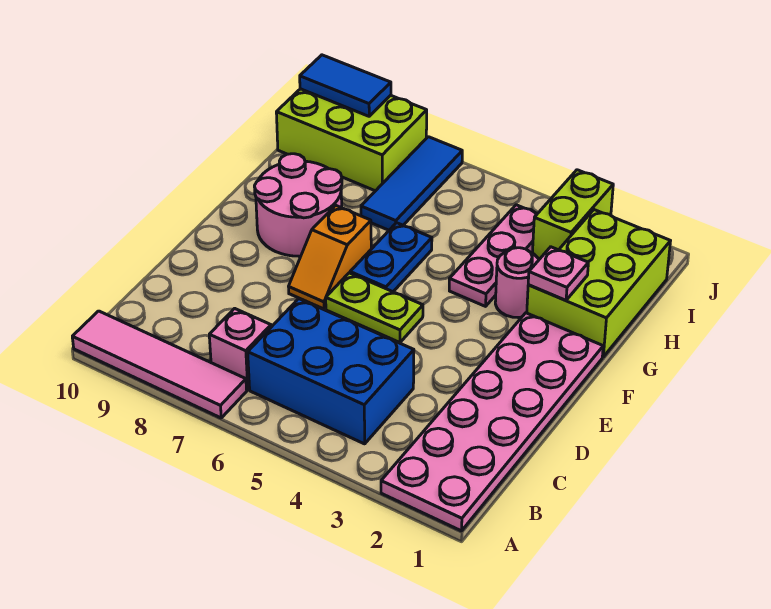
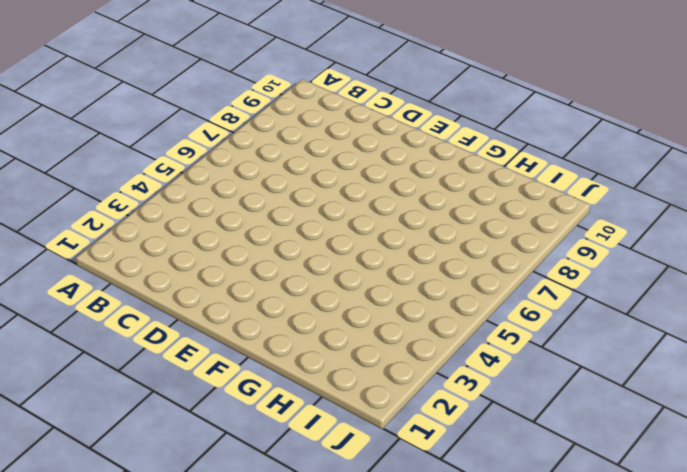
none -> pink plate A1:F2 level 1
none -> pink tile A7:A10 level 1
none -> blue brick B4:C6 level 1

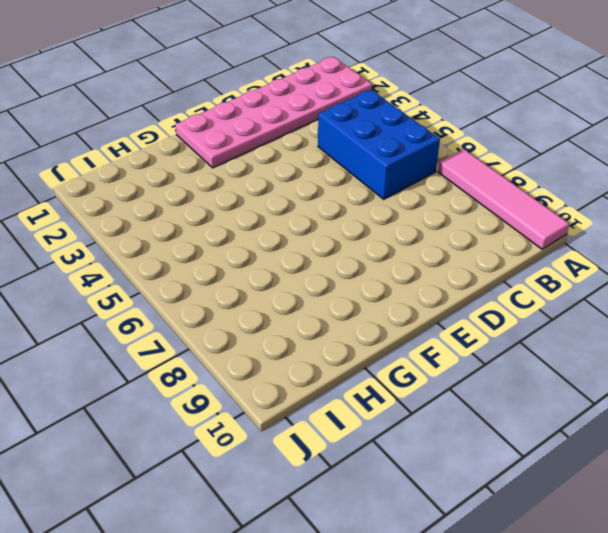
none -> pink brick B7 level 1
none -> lime plate E5:E6 level 1
none -> orange slope E7:F7 level 1 top F

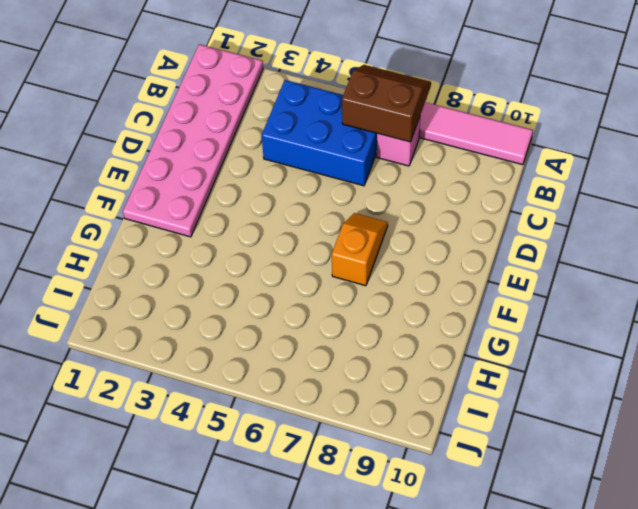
brown slope A6:B7 level 2 top B -> none
none -> lime plate E5:E6 level 1
none -> blue plate F6:G6 level 1
none -> pink round brick F8:G9 level 1

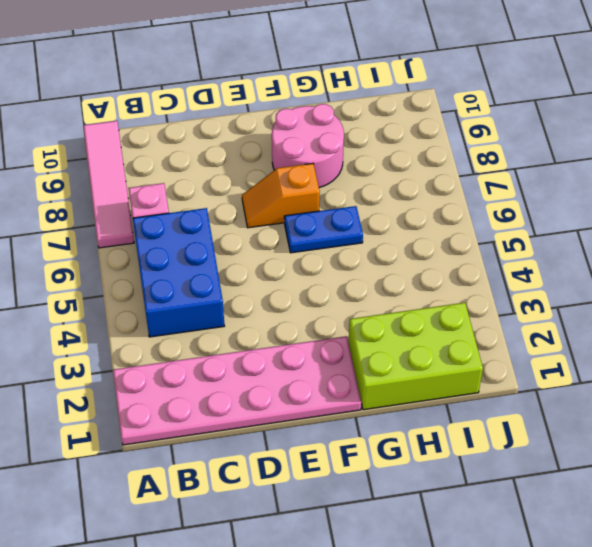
none -> lime plate E5:E6 level 1
none -> pink round brick G3 level 1
none -> pink plate G4:I4 level 1

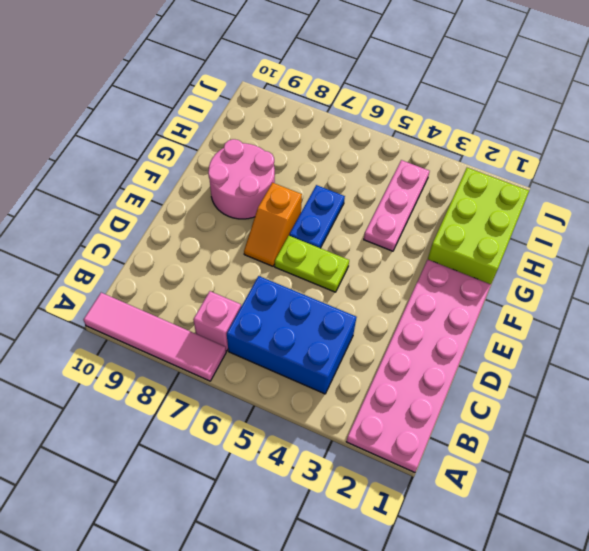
none -> pink round brick G3 level 1
none -> blue tile H7:J7 level 1
none -> lime brick I3:J3 level 1

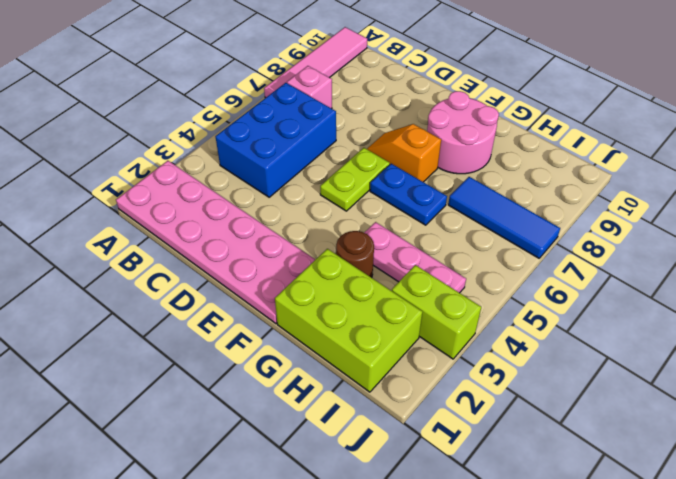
brown round brick G3 level 1 -> pink round brick G3 level 1
none -> lime brick I8:J10 level 1
none -> pink plate G2 level 2
none -> blue tile J9:J10 level 2

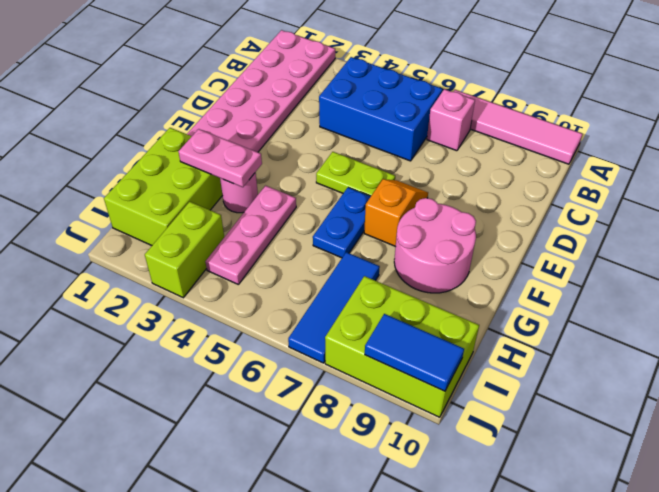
pink plate G2:G3 level 2 -> pink plate G2 level 2

